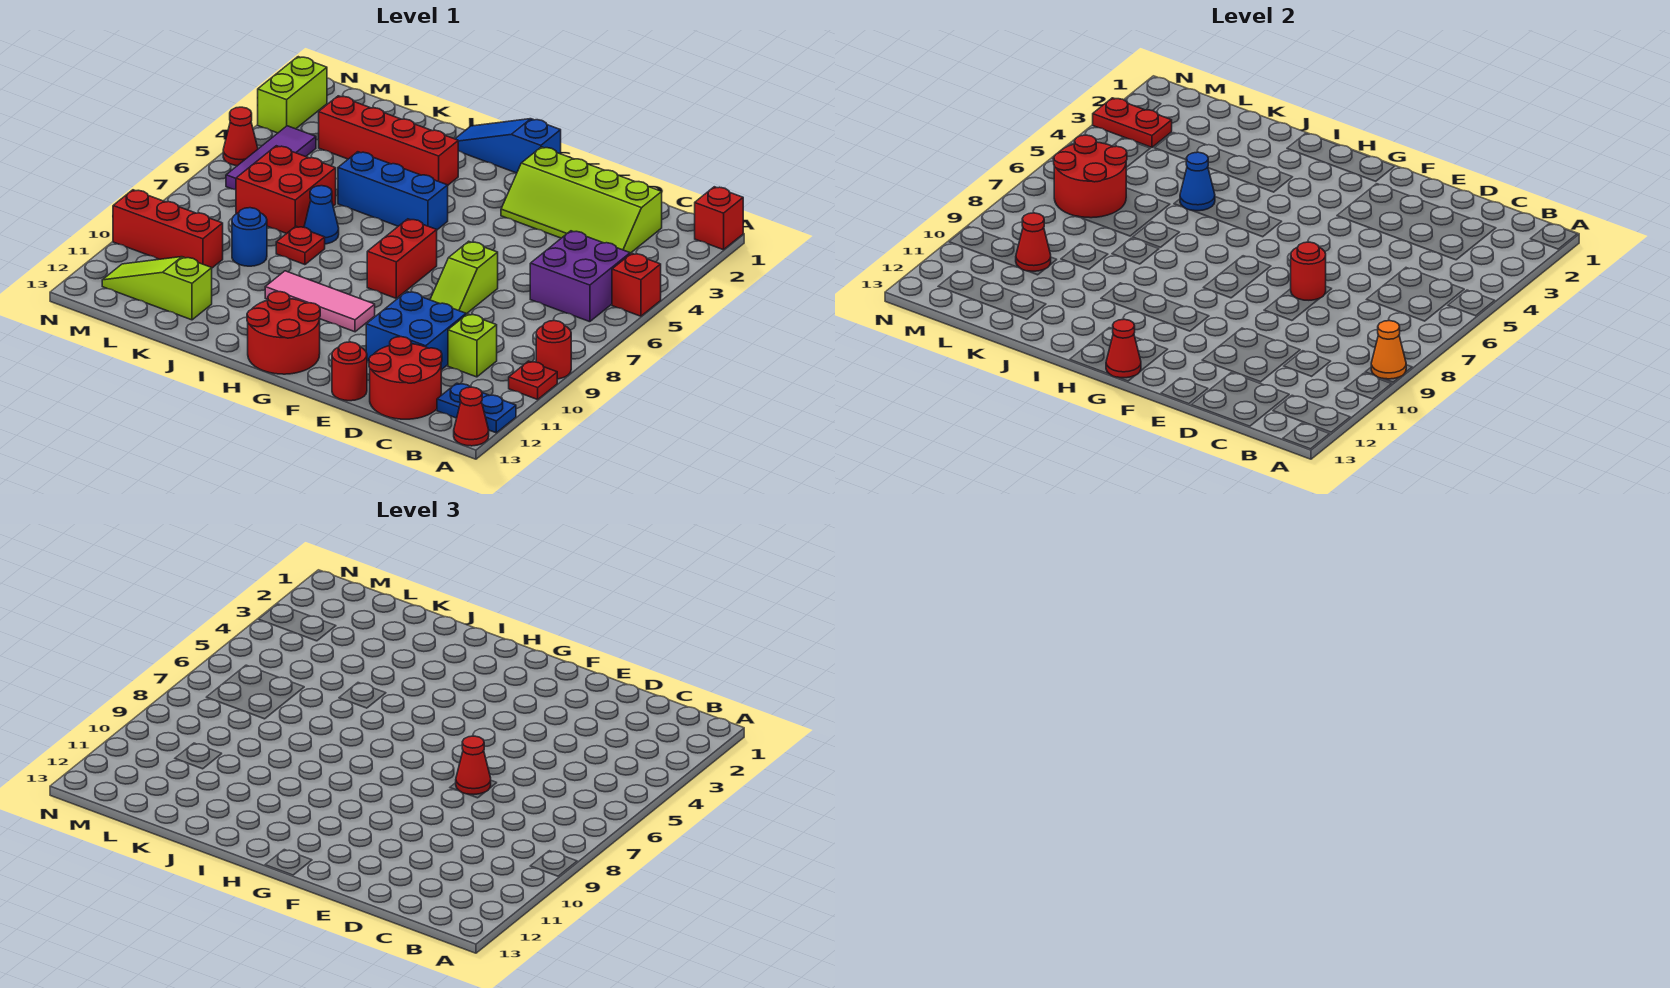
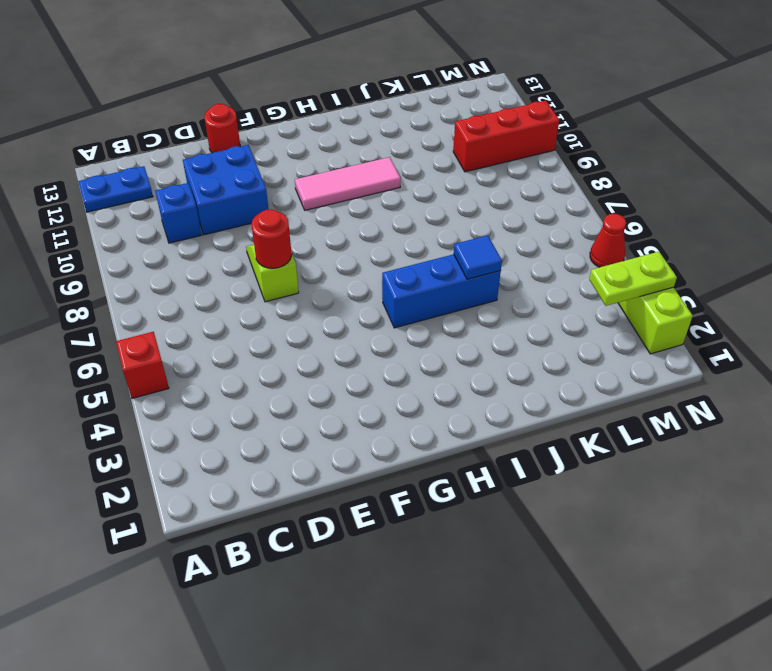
blue brick C10 level 1 -> lime brick C10 level 1
blue tile J5 level 2 -> blue cone J5 level 2
lime plate M3:N3 level 2 -> red plate M3:N3 level 2
none -> red brick A1 level 1
none -> red round brick A9 level 1
none -> red plate A10 level 1
none -> red cone A13 level 1

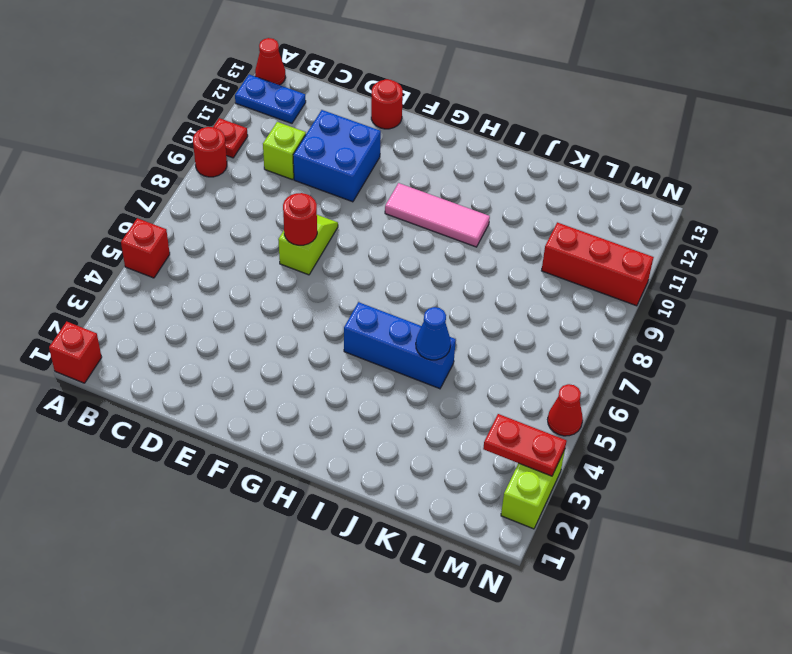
none -> purple brick B5:C6 level 1
none -> lime slope C2:F3 level 1 top 2
none -> red round brick C12:D13 level 1
none -> blue slope G1:I1 level 1 top G

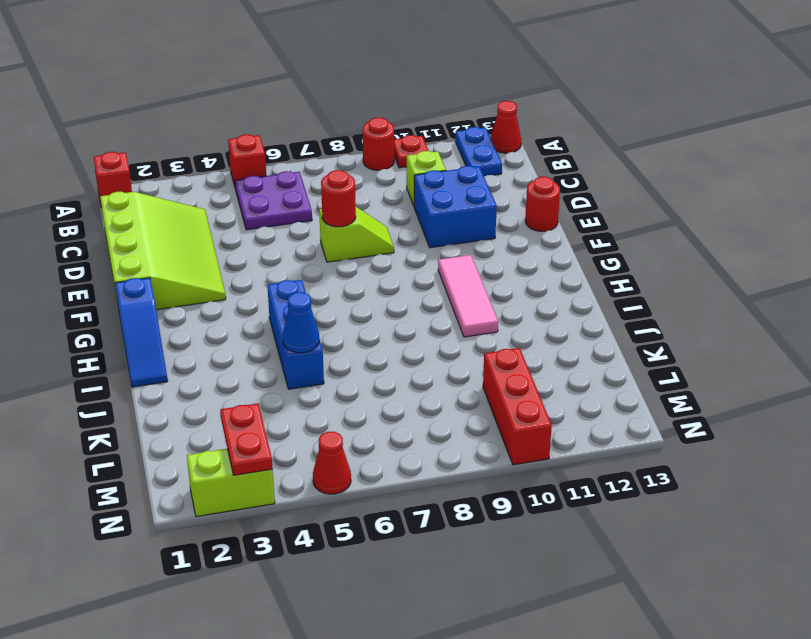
purple plate B5:C6 level 1 -> purple brick B5:C6 level 1
lime slope C1:F3 level 1 top 1 -> lime slope C2:F3 level 1 top 2
none -> red round brick C12:D13 level 1
none -> red brick G7:G8 level 1
none -> red round brick G12:H13 level 1
none -> red brick I3:L3 level 1

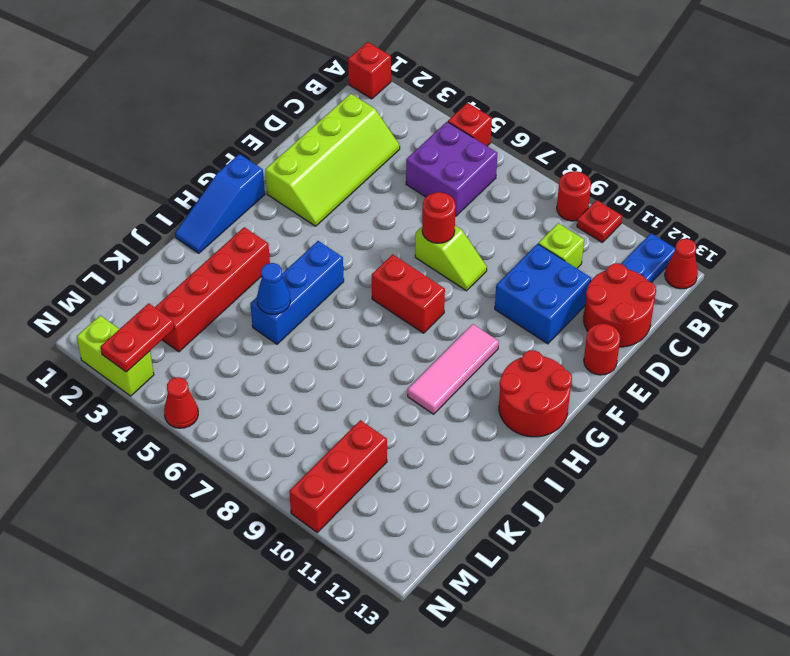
none -> blue cone J7 level 1
none -> red plate J8 level 1
none -> red brick K6:L7 level 1
none -> blue round brick K9 level 1

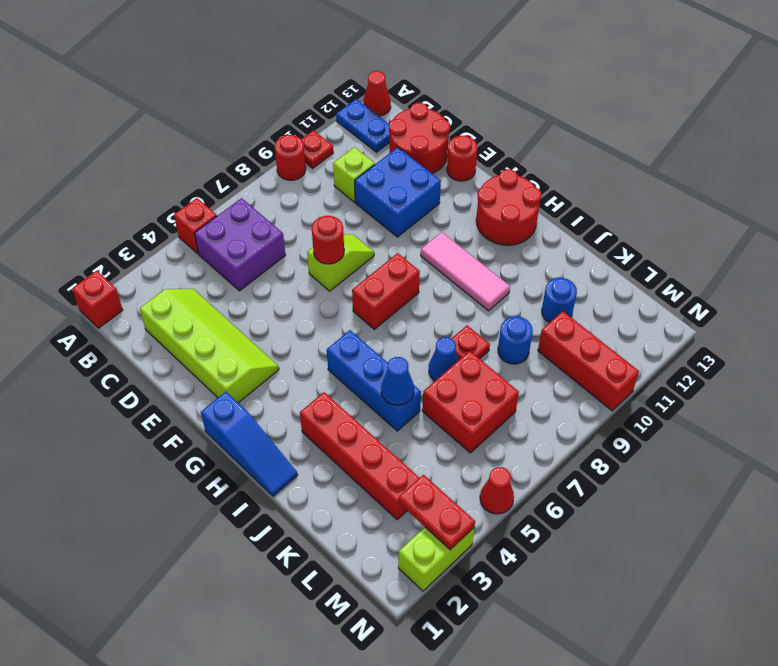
blue round brick K11 level 1 -> none
none -> lime slope K12:M12 level 1 top K
none -> purple tile M4:M6 level 1
none -> orange cone A9 level 2
none -> red cone G13 level 2

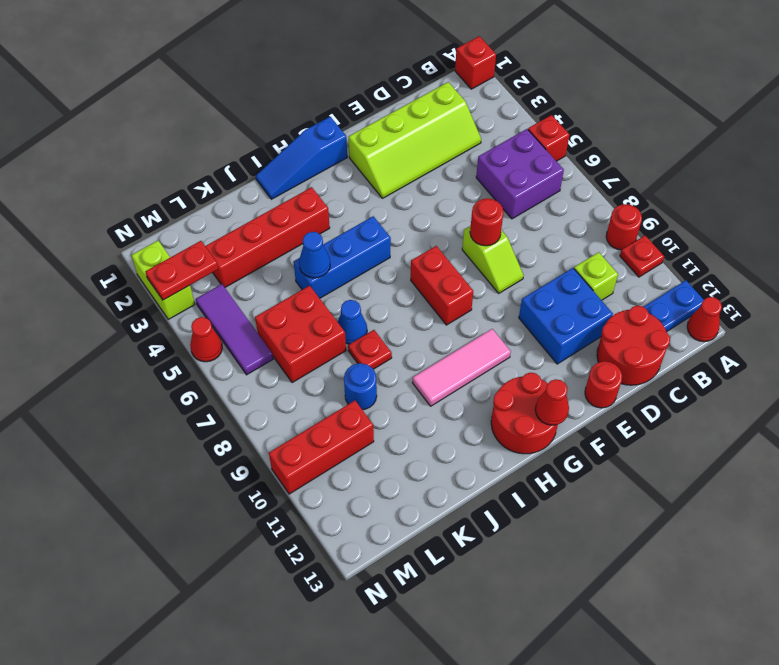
none -> lime slope K12:M12 level 1 top K
none -> orange cone A9 level 2
none -> red round brick L6:M7 level 2
none -> red cone L10 level 2

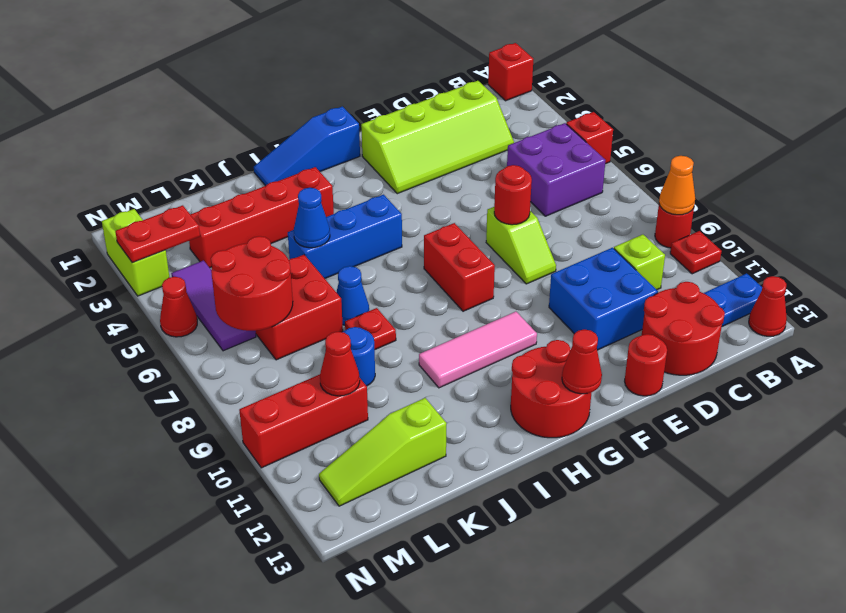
none -> red cone E7 level 3

